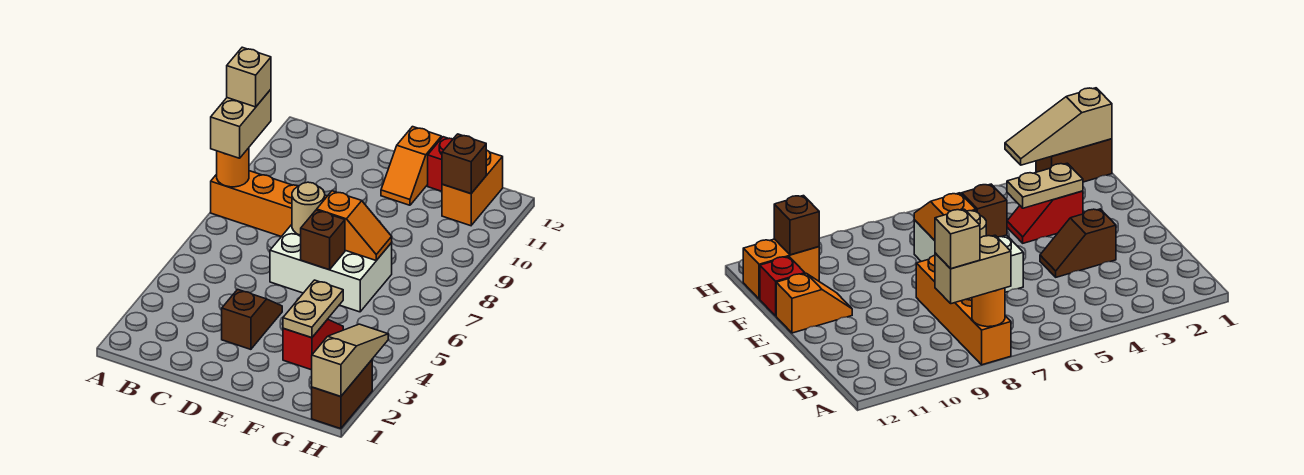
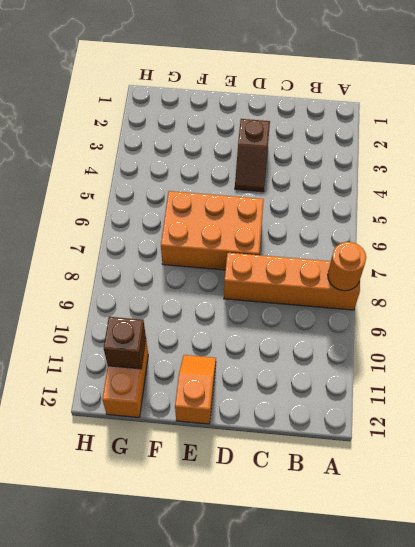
orange brick D6:F7 level 1 -> white brick D6:F7 level 1
none -> red slope F3:F4 level 1 top 3
none -> red brick F12 level 1
none -> brown brick H1:H2 level 1

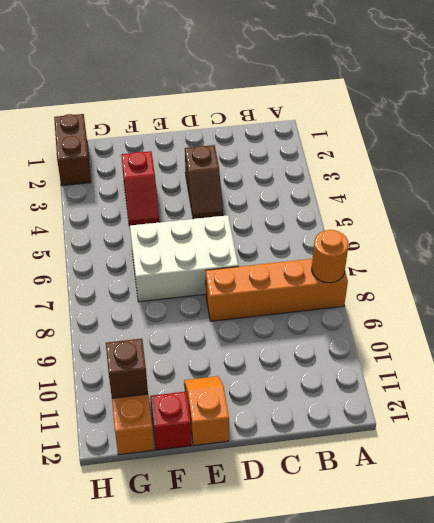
none -> tan round brick D7 level 2
none -> brown brick E6 level 2
none -> orange slope E7:F7 level 2 top E

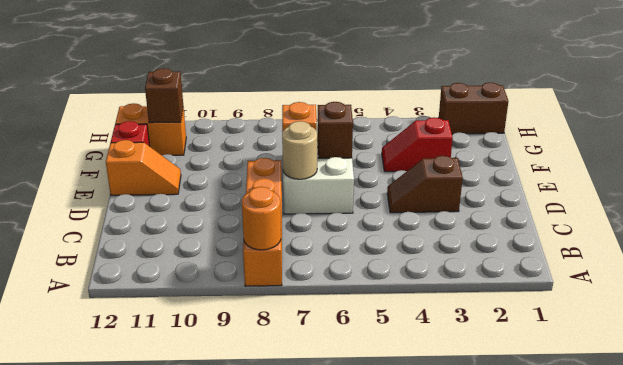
none -> tan plate F3:F4 level 2
none -> tan slope H1:H3 level 2 top 1
none -> tan brick A8:A9 level 3

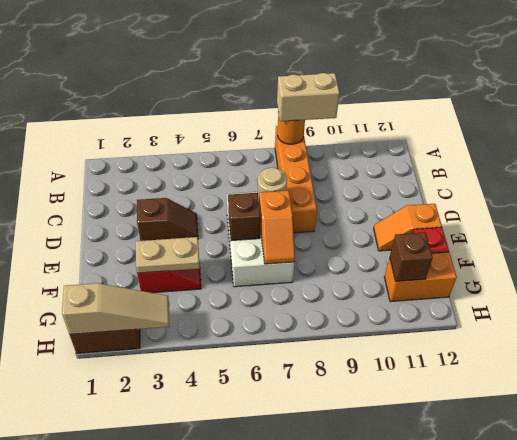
none -> tan brick A9 level 4

